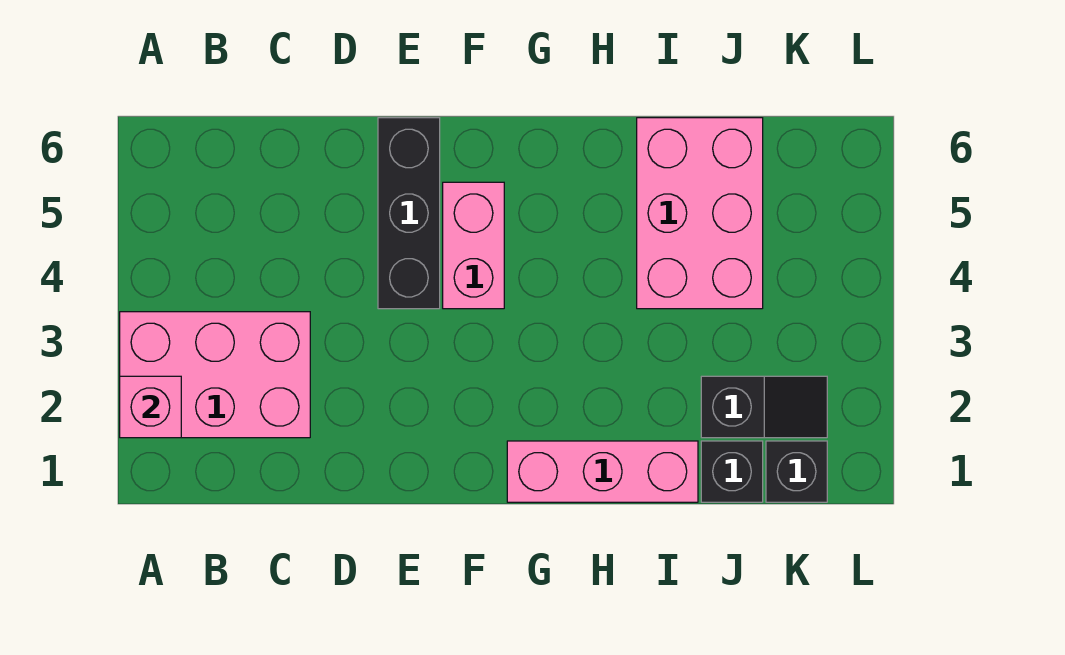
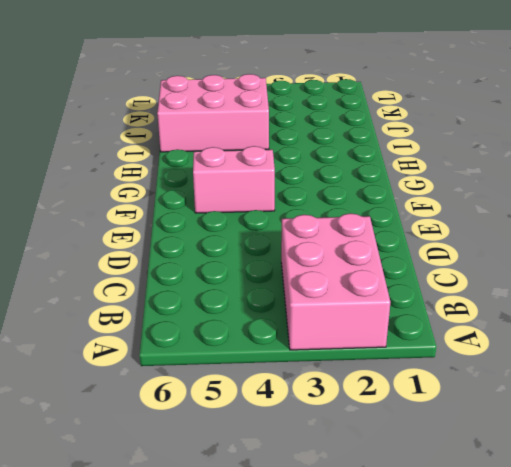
none -> black brick E4:E6 level 1
none -> pink brick G1:I1 level 1

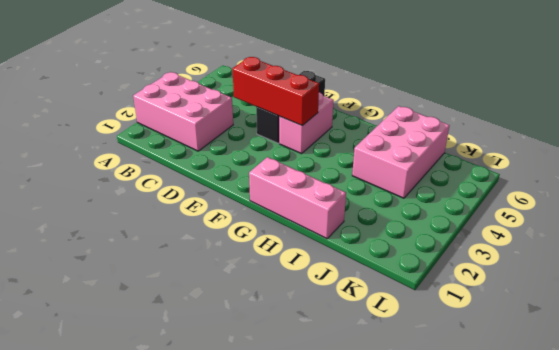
red brick D4:F4 level 2 -> none
none -> black brick J1 level 1
none -> black slope J2:K2 level 1 top J

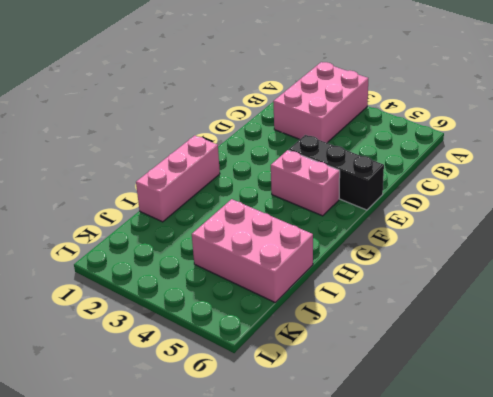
none -> black brick J1 level 1
none -> black slope J2:K2 level 1 top J

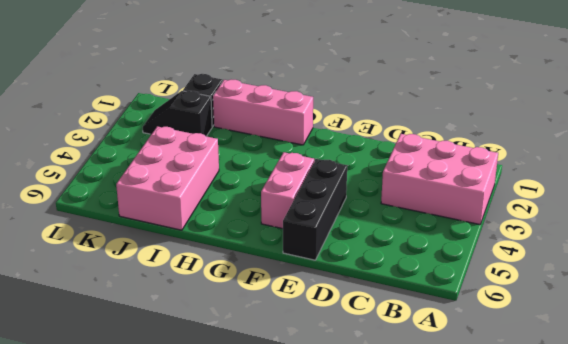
none -> black brick K1 level 1
none -> pink brick A2 level 2

